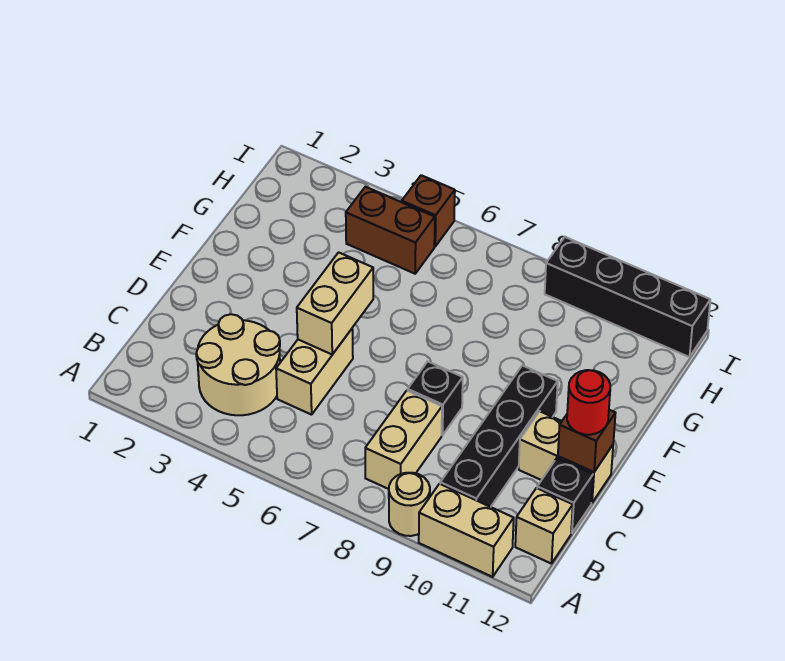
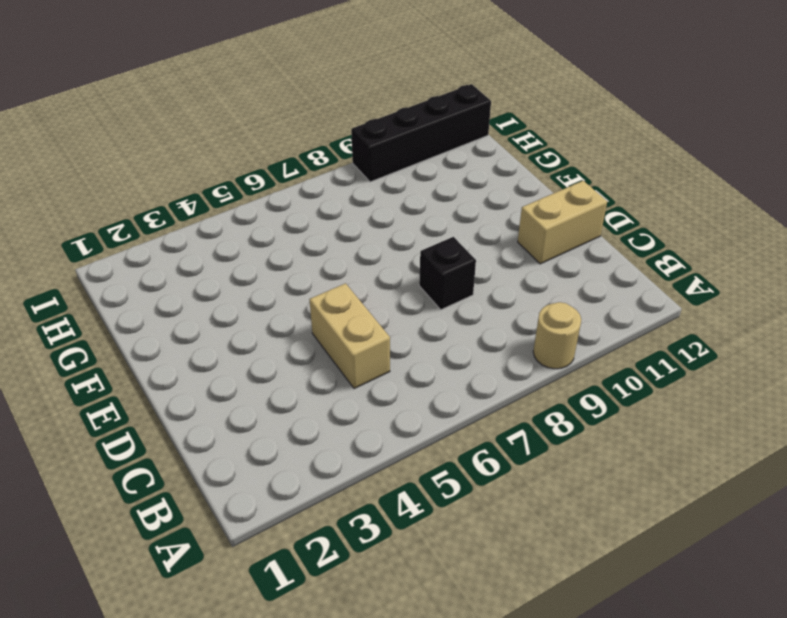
none -> tan brick A10:A11 level 1
none -> tan round brick B3:C4 level 1
none -> tan brick B8:C8 level 1

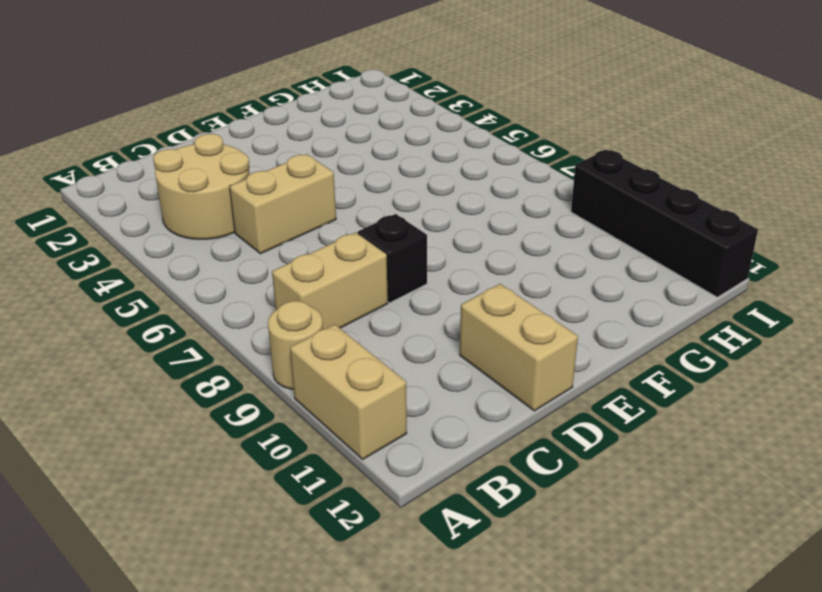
none -> black brick B10:E10 level 1
none -> tan brick B12 level 1
none -> black brick C12 level 1

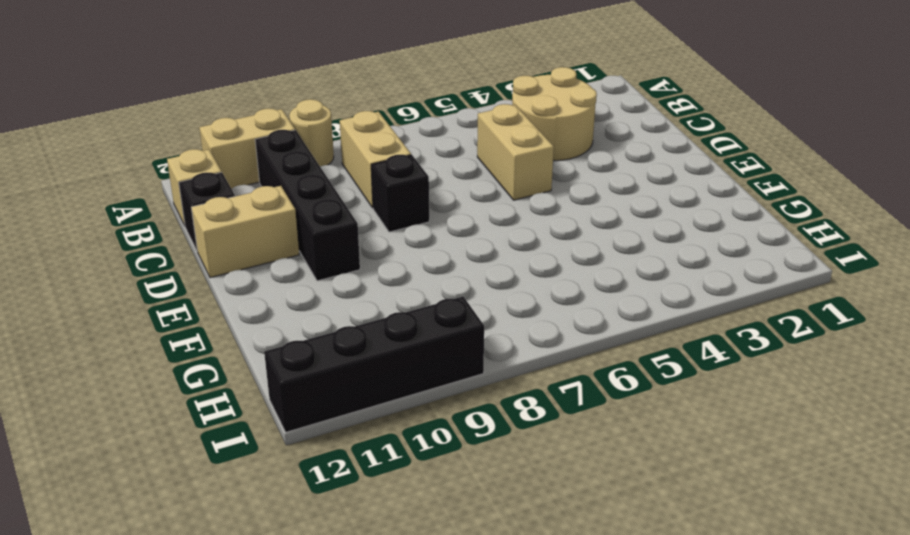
none -> brown brick H4:H5 level 1
none -> brown brick I5 level 1
none -> tan brick D5:E5 level 2

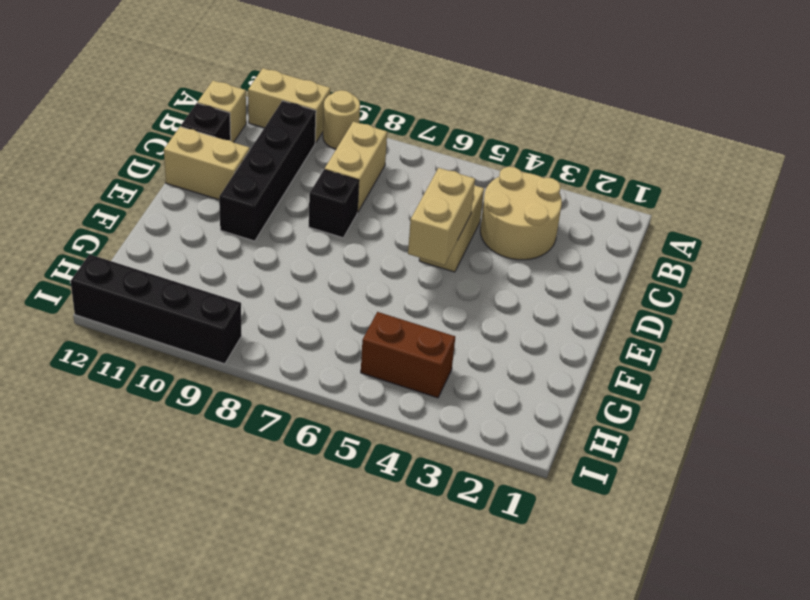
none -> brown brick I5 level 1
none -> brown brick D12 level 2
none -> red round brick D12 level 3

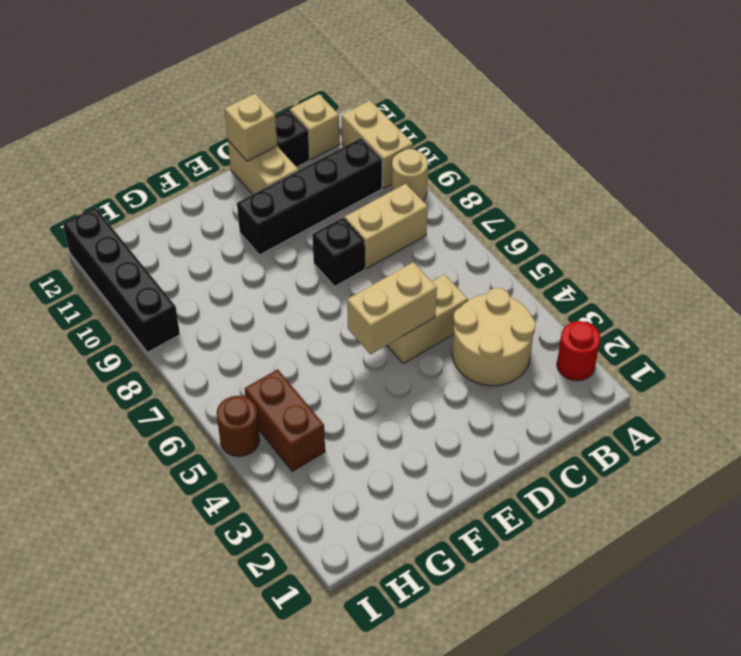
red round brick A2 level 1 -> red round brick D12 level 3
tan brick D12 level 2 -> brown brick D12 level 2
brown round brick I5 level 1 -> brown brick I5 level 1

